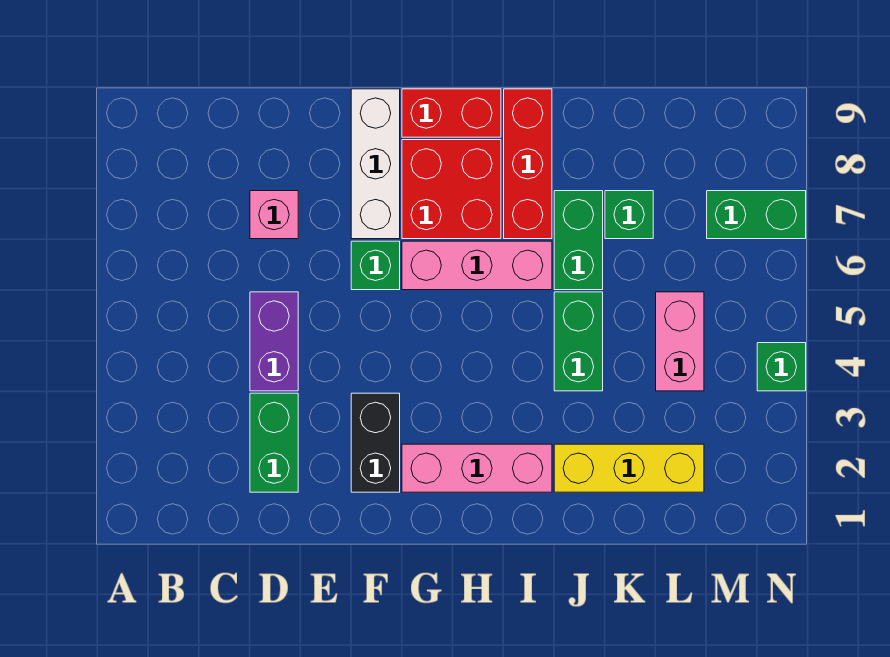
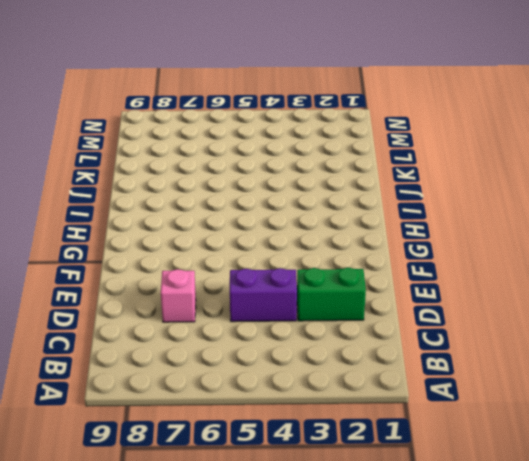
none -> black brick F2:F3 level 1
none -> green brick F6 level 1
none -> white brick F7:F9 level 1

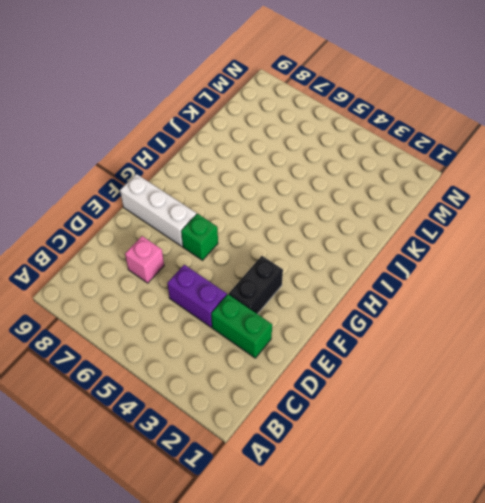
black brick E3:F3 level 1 -> black brick F2:F3 level 1
none -> pink brick G2:I2 level 1
none -> pink brick G6:I6 level 1
none -> red brick G7:H8 level 1

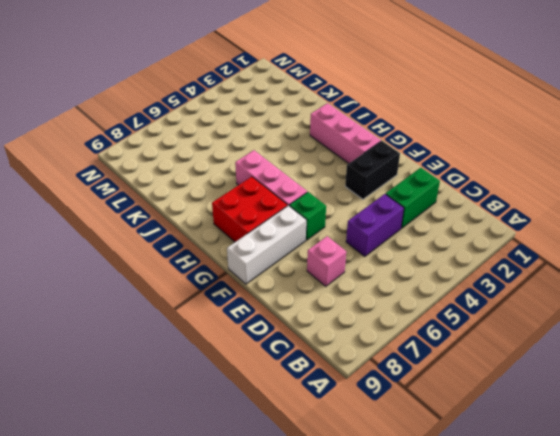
none -> red brick G9:H9 level 1
none -> red brick I7:I9 level 1
none -> yellow brick J2:L2 level 1

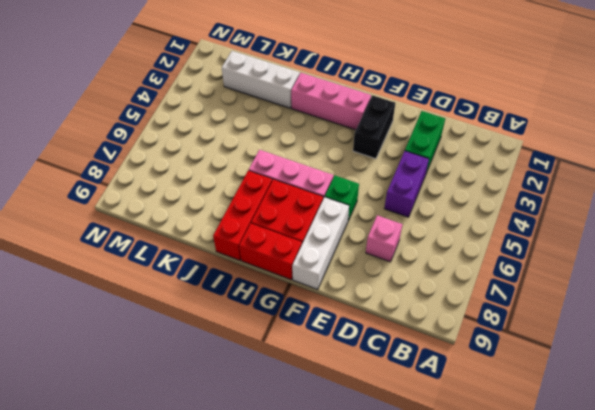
white brick J2:L2 level 1 -> yellow brick J2:L2 level 1
none -> green brick J4:J5 level 1
none -> green brick J6:J7 level 1
none -> green brick K7 level 1

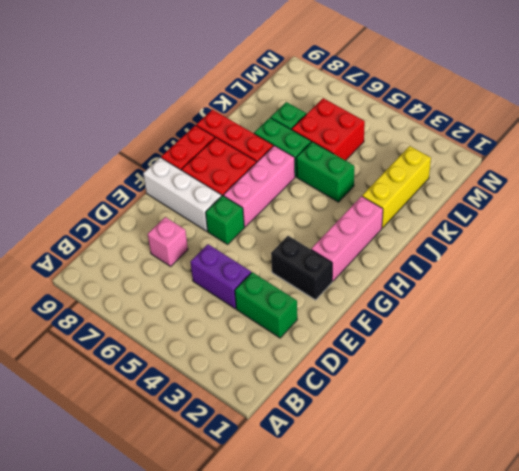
red brick K5:L6 level 1 -> pink brick L4:L5 level 1
none -> green brick M7:N7 level 1
none -> green brick N4 level 1

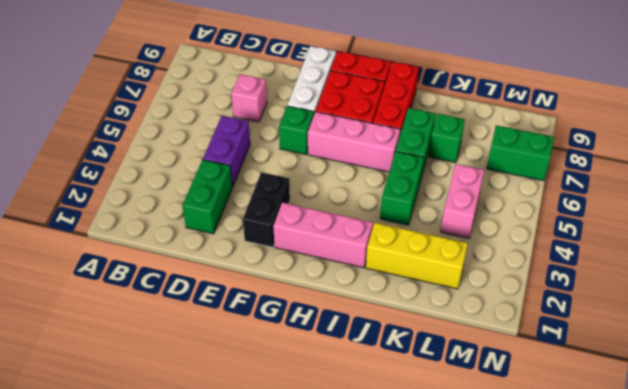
none -> green brick N4 level 1

